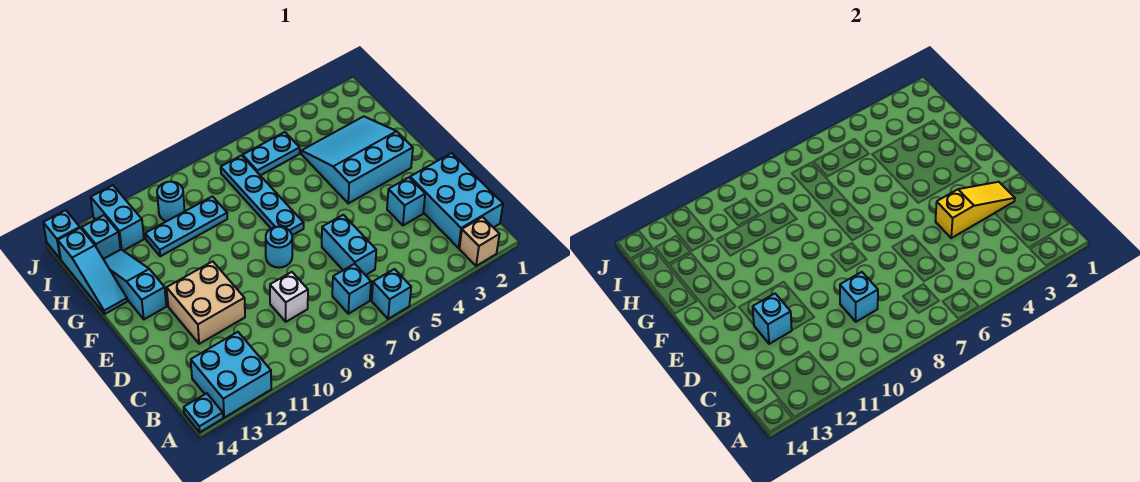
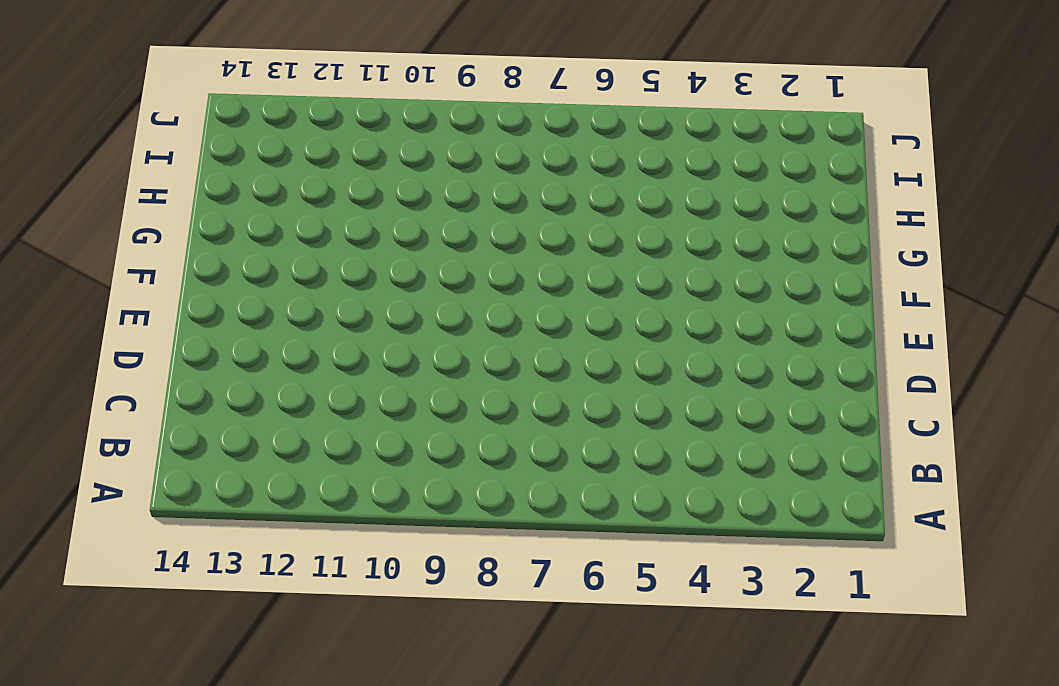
none -> tan brick A2 level 1
none -> cyan brick A6 level 1
none -> cyan brick A12:B13 level 1

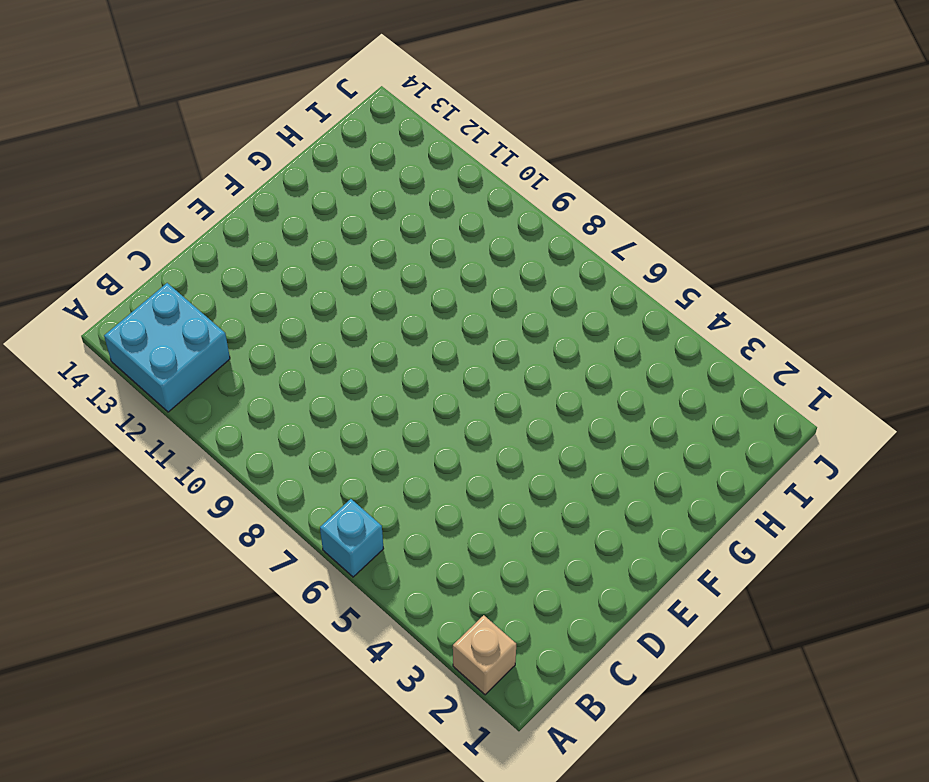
none -> cyan plate A14 level 1
none -> cyan brick B1:D2 level 1
none -> cyan brick B7 level 1

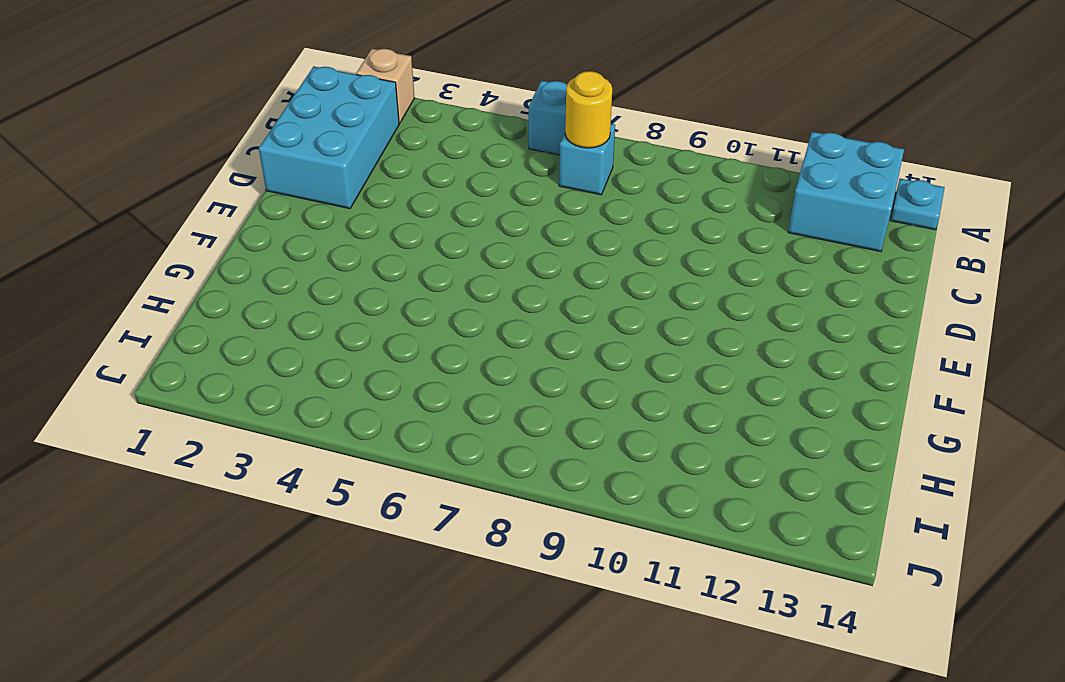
yellow round brick B7 level 2 -> none
none -> cyan brick C6:D6 level 1
none -> white brick C9 level 1
none -> cyan brick D3 level 1

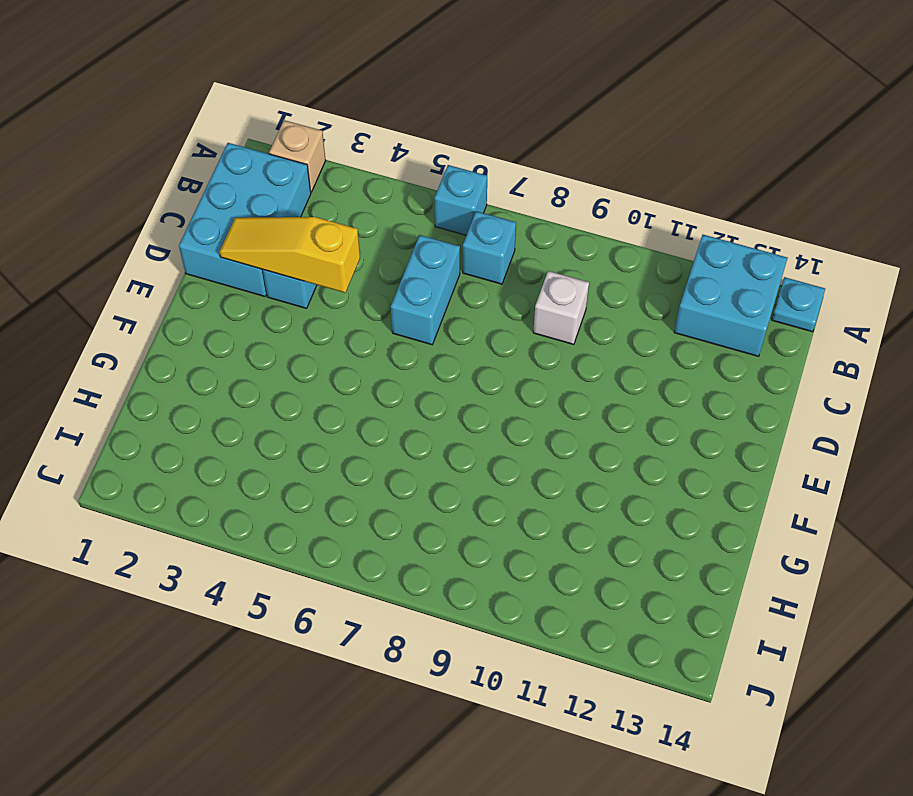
none -> tan brick D11:E12 level 1
none -> cyan round brick E8 level 1
none -> cyan slope F2:H4 level 1 top F

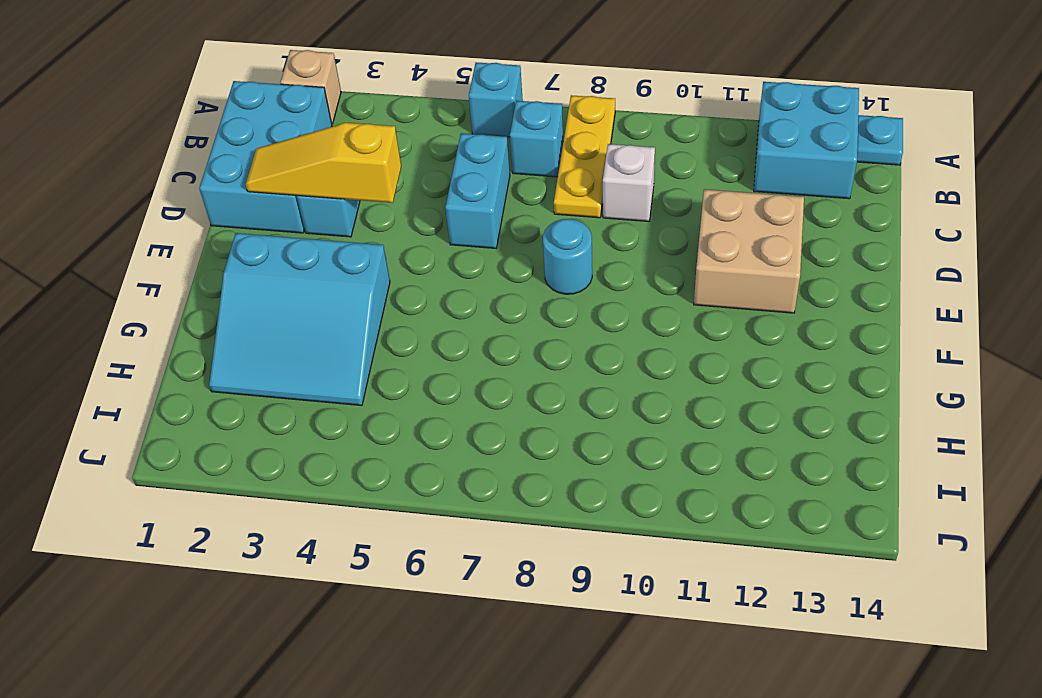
yellow plate A8:C8 level 1 -> none
none -> cyan plate F7:I7 level 1
none -> cyan slope F13:H13 level 1 top F
none -> cyan slope G14:I14 level 1 top I

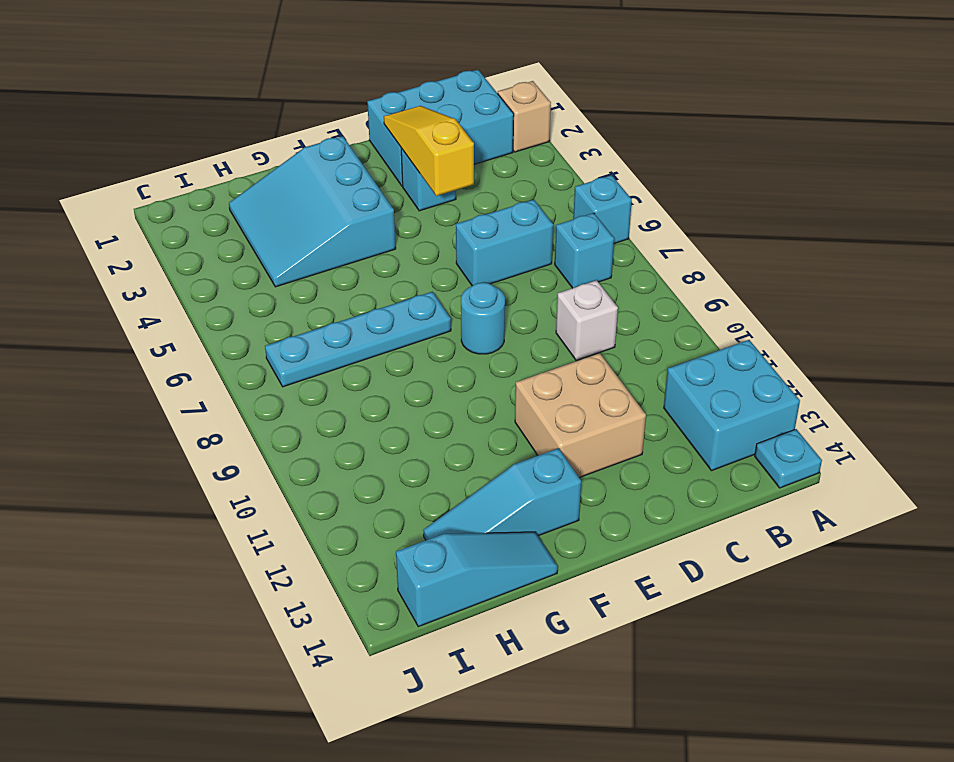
none -> cyan plate H9:H11 level 1
none -> cyan plate I5:I6 level 1
none -> cyan round brick I10 level 1

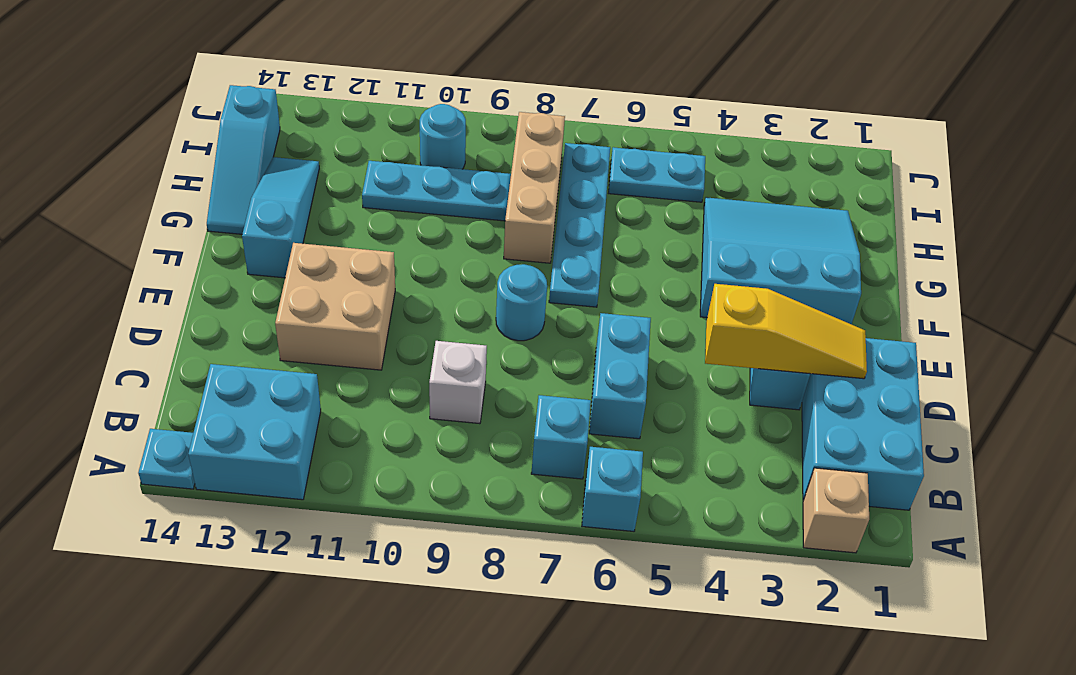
tan brick G8:I8 level 1 -> none
none -> cyan brick I12:J12 level 1
none -> cyan brick I13 level 1
none -> cyan brick J14 level 1

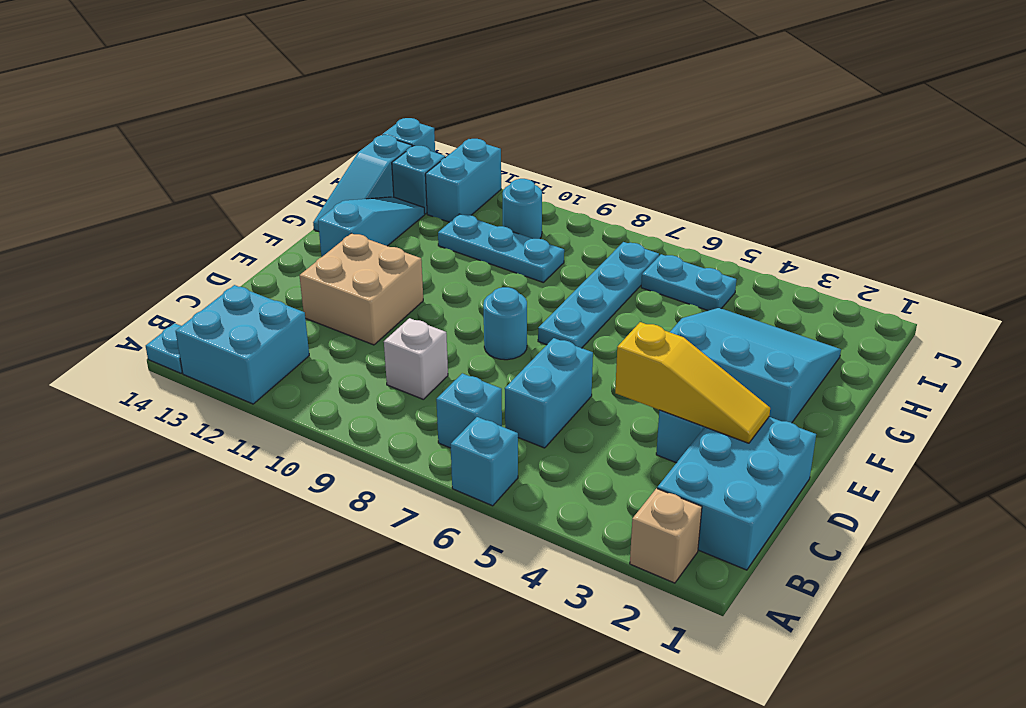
none -> cyan brick C9 level 2
none -> cyan brick D12 level 2

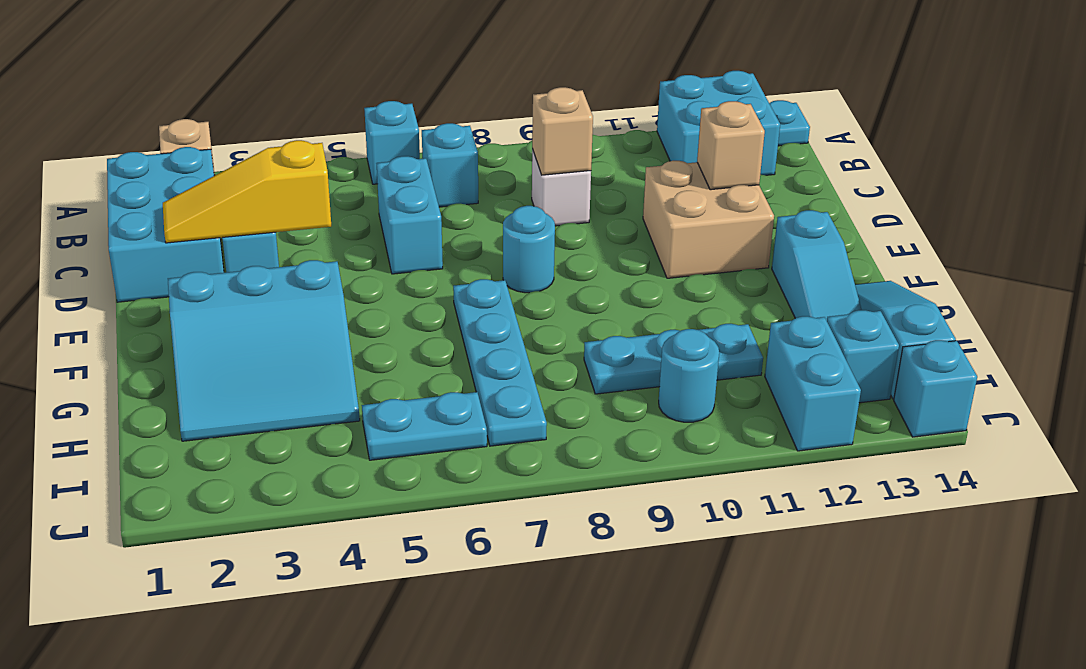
tan brick C9 level 2 -> cyan brick C9 level 2
tan brick D12 level 2 -> cyan brick D12 level 2

